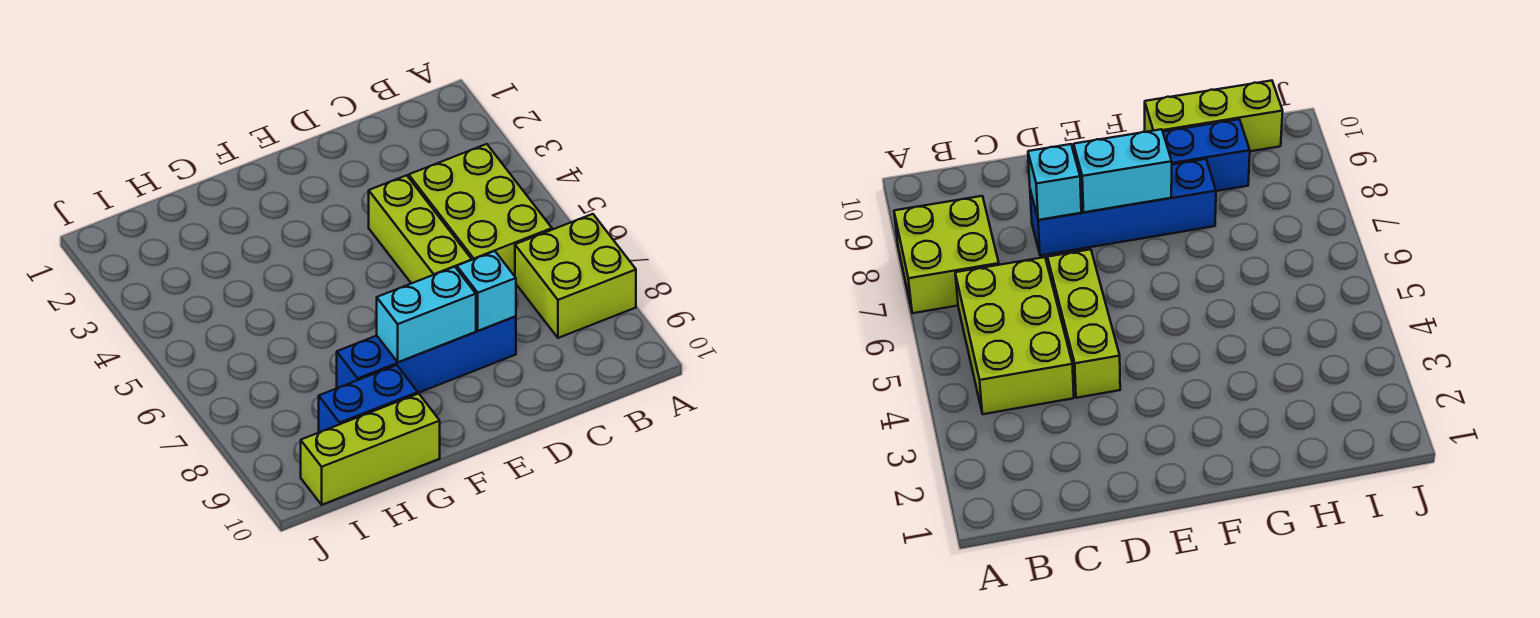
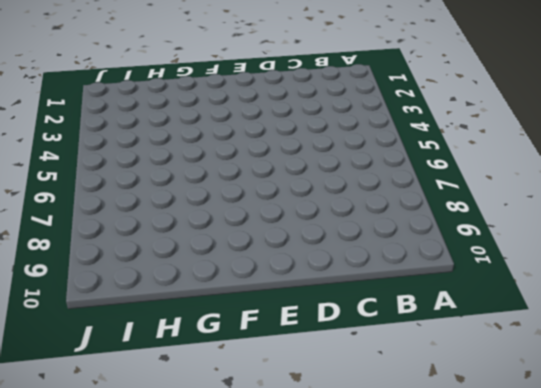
none -> lime brick A7:B8 level 1
none -> lime brick B4:C6 level 1

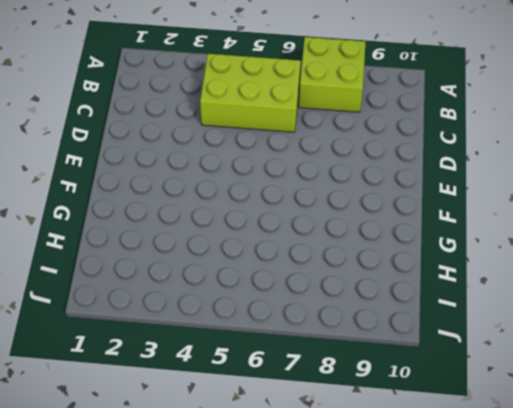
none -> lime brick D4:D6 level 1
none -> blue brick D8:G8 level 1

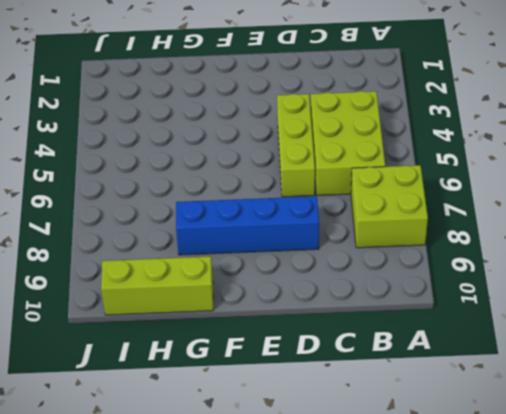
none -> blue brick G9:H9 level 1
none -> cyan brick D8 level 2

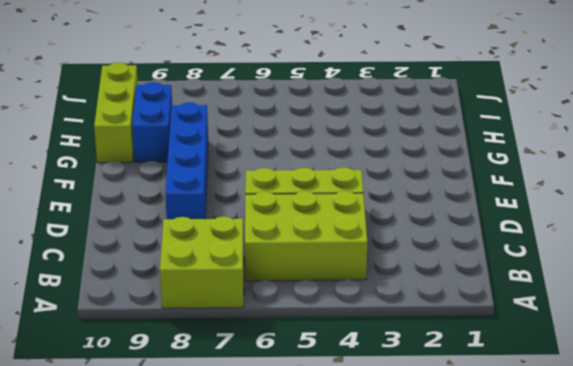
none -> cyan brick D8 level 2
none -> cyan brick E8:F8 level 2

